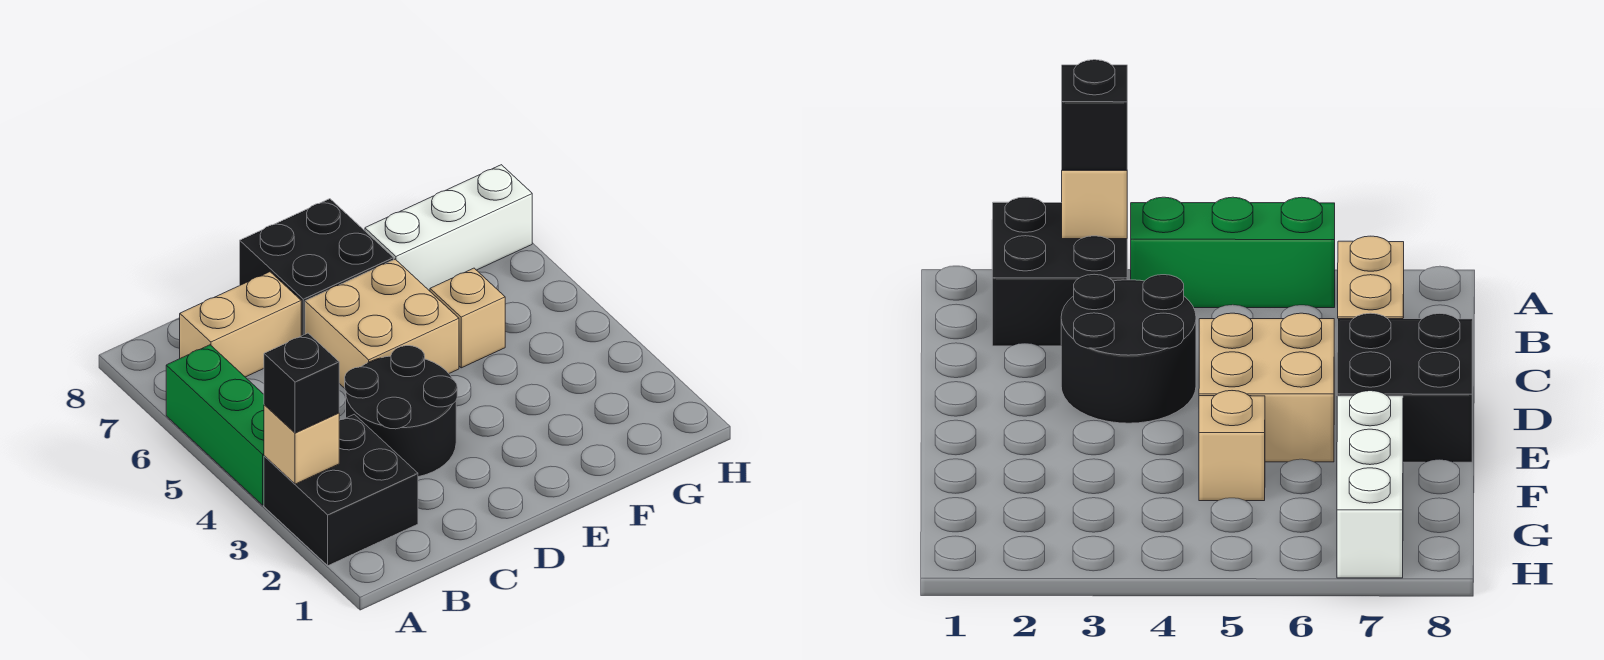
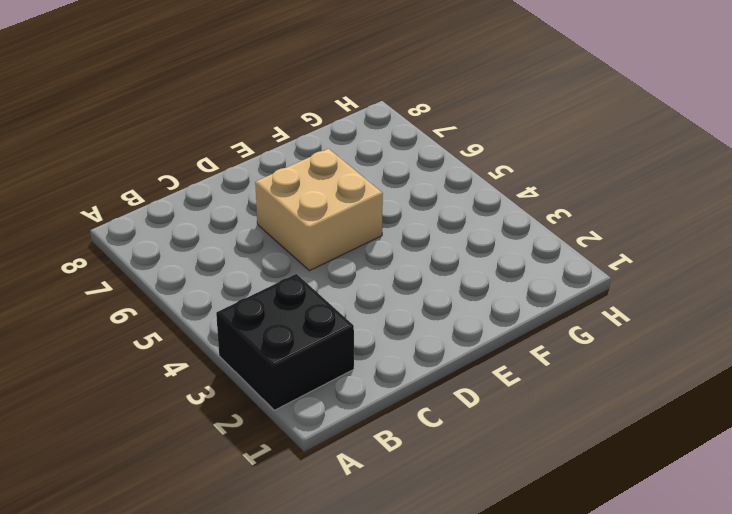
none -> green brick A4:A6 level 1
none -> tan brick B7:C7 level 1

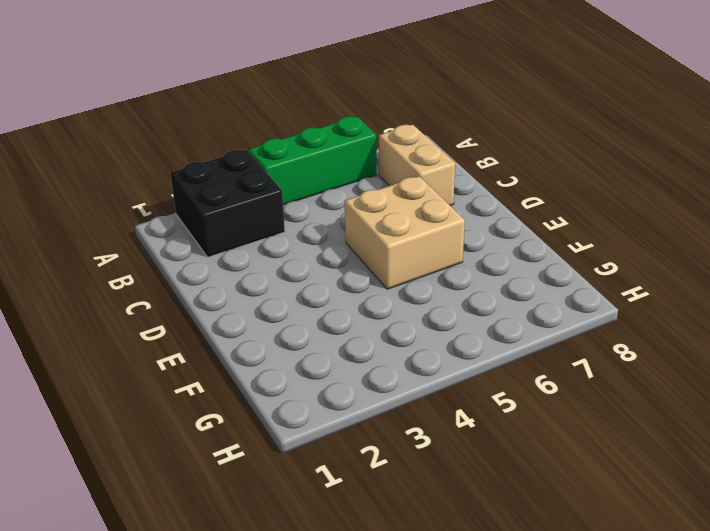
none -> black round brick C3:D4 level 1
none -> black brick D7:E8 level 1

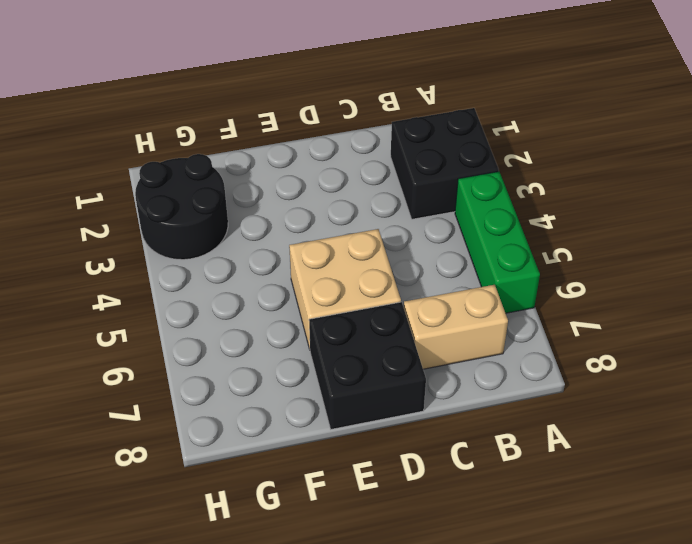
black round brick G2:H3 level 1 -> black round brick C3:D4 level 1
none -> tan brick F5 level 1
none -> white brick F7:H7 level 1

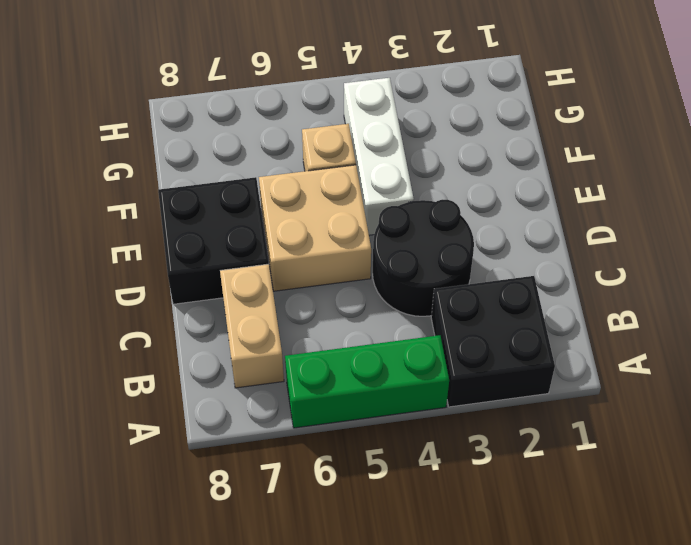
white brick E4:G4 level 1 -> white brick F7:H7 level 1
none -> tan brick A3 level 2
none -> black brick A3 level 3

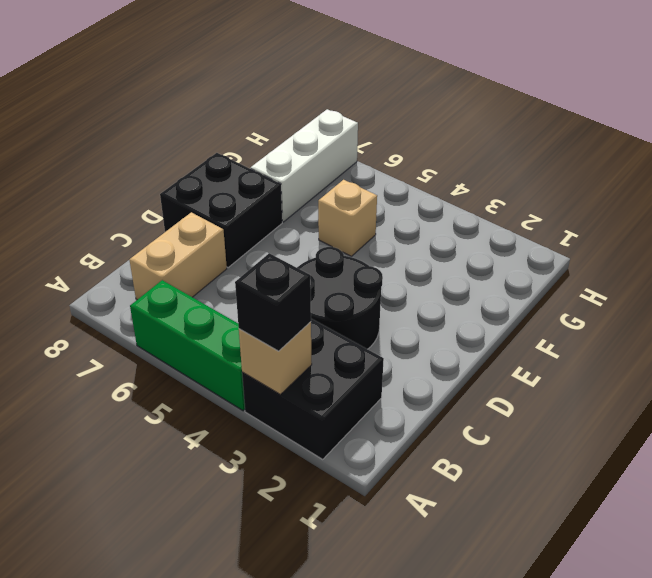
none -> tan brick D5:E6 level 1

